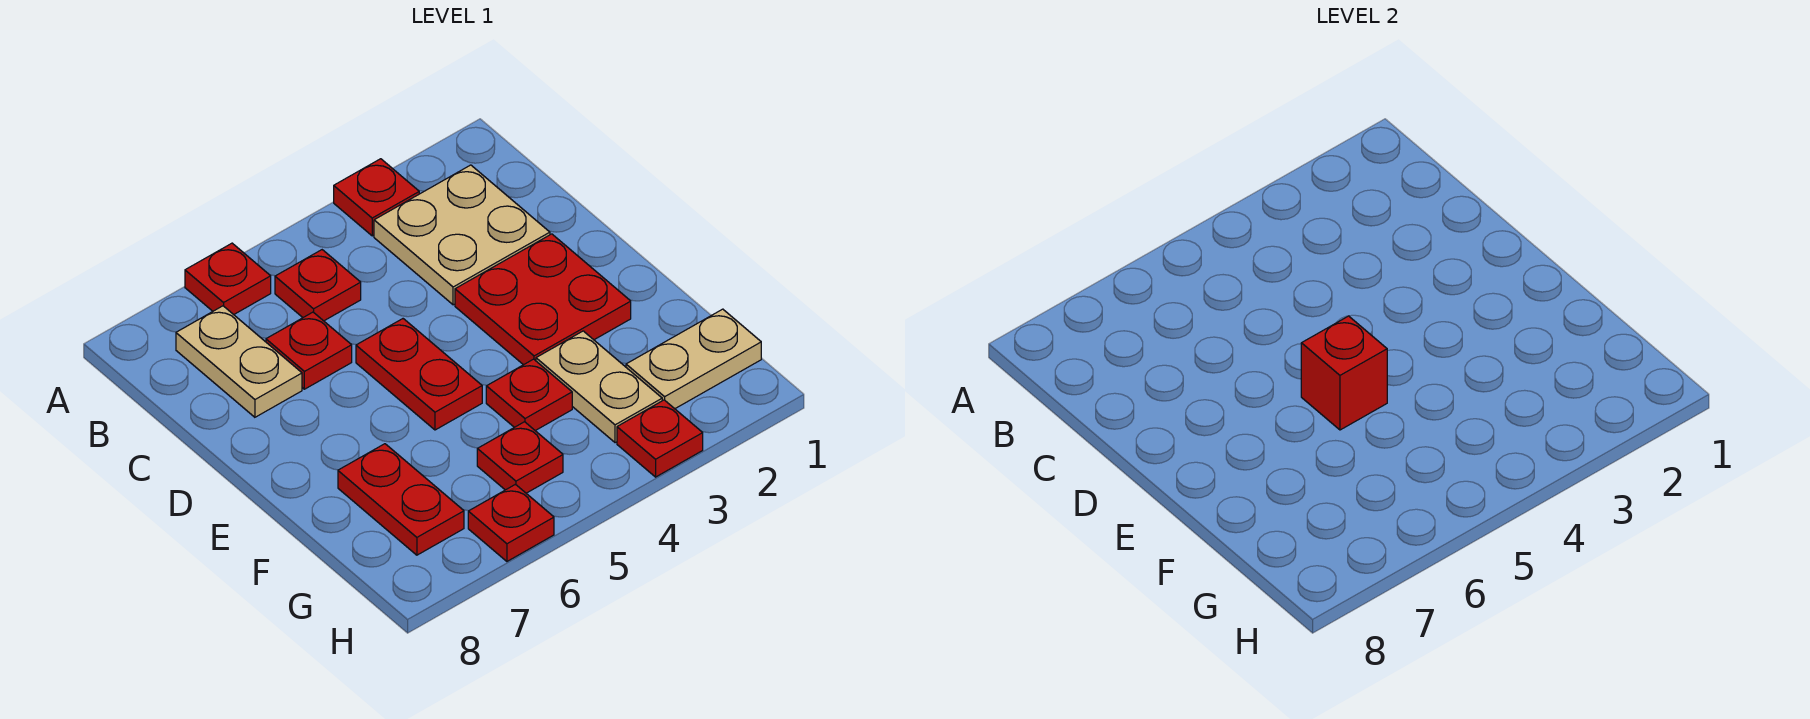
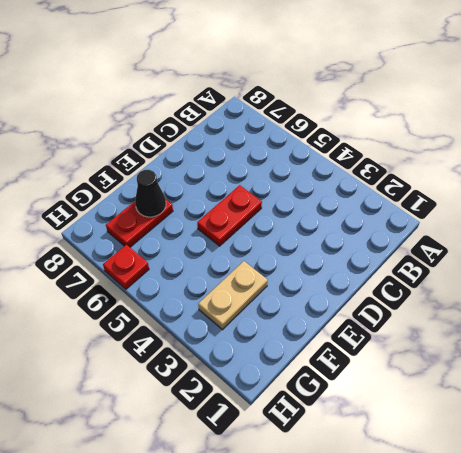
black cone F7 level 2 -> none
none -> red plate A3 level 1
none -> red plate A6 level 1
none -> tan plate B2:C3 level 1

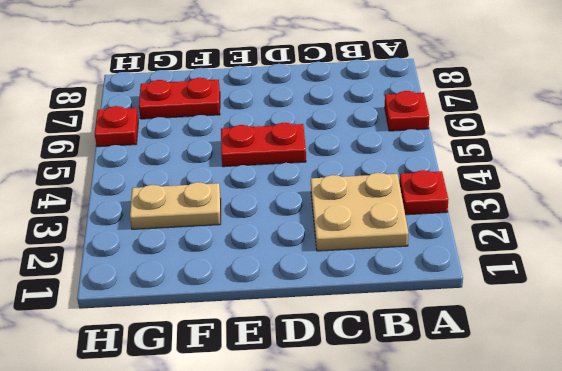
none -> red plate B5 level 1
none -> tan plate B7:C7 level 1
none -> red plate C6 level 1

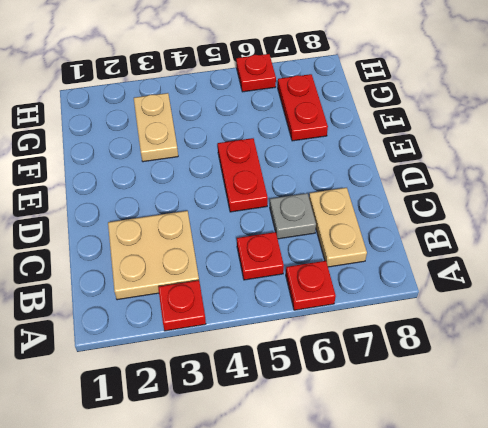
grey plate C6 level 1 -> red plate C6 level 1
none -> red plate D2:E3 level 1
none -> red plate F4 level 1
none -> tan plate G1:G2 level 1

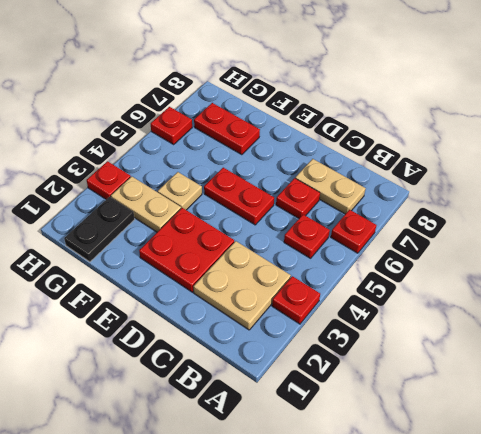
tan plate F4 level 1 -> red plate F4 level 1
black plate G1:G2 level 1 -> tan plate G1:G2 level 1
none -> red plate G5 level 1
none -> red brick E5 level 2

